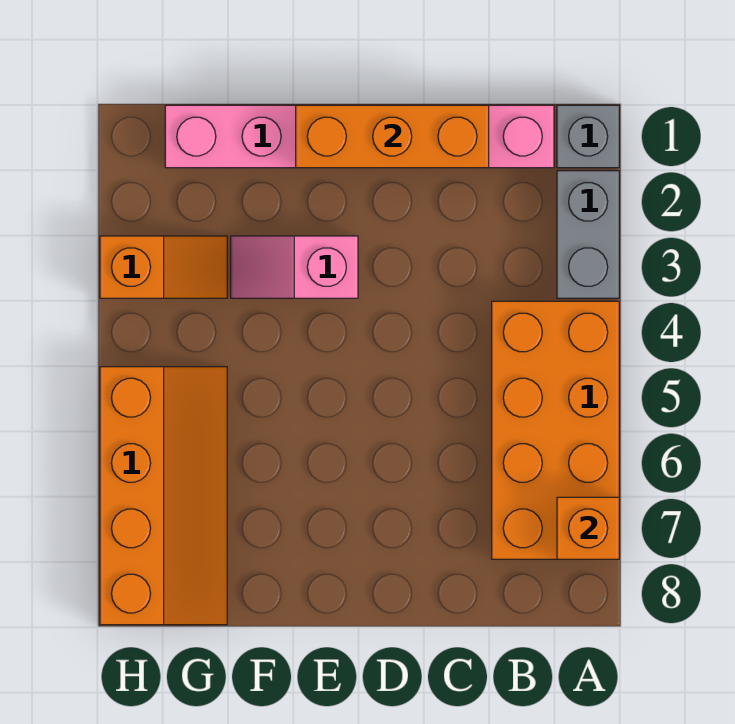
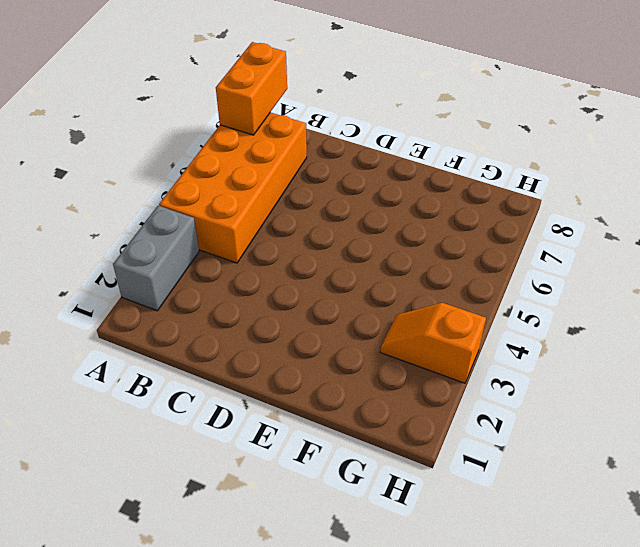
orange brick A7:A8 level 2 -> orange brick A7 level 2
none -> grey brick A1 level 1
none -> pink brick B1:G1 level 1

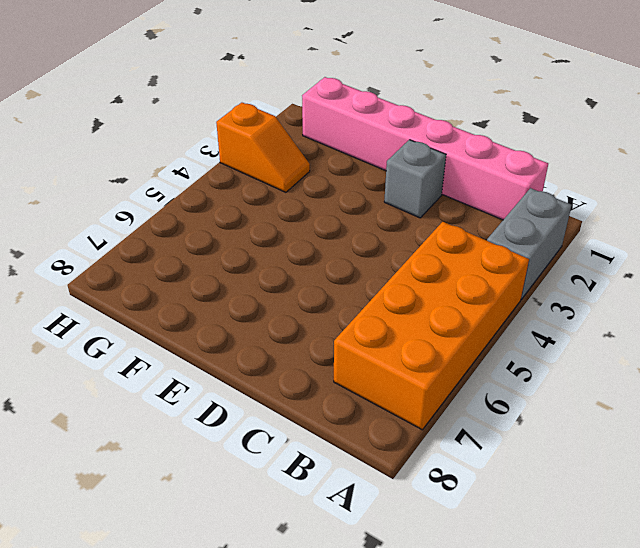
grey brick D2 level 1 -> grey brick A1 level 1
none -> pink slope E3:F3 level 1 top E
none -> orange slope G5:H8 level 1 top H

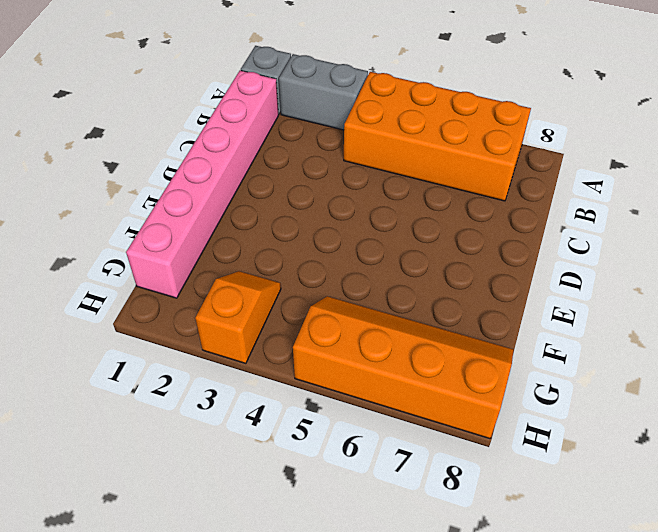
none -> pink slope E3:F3 level 1 top E
none -> orange brick A7 level 2

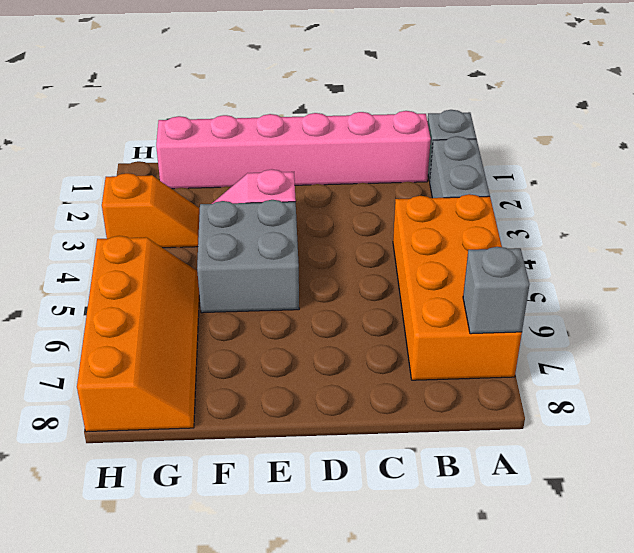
grey brick A7 level 2 -> orange brick A7 level 2
grey brick E4:F5 level 1 -> none
none -> orange brick C1:E1 level 2

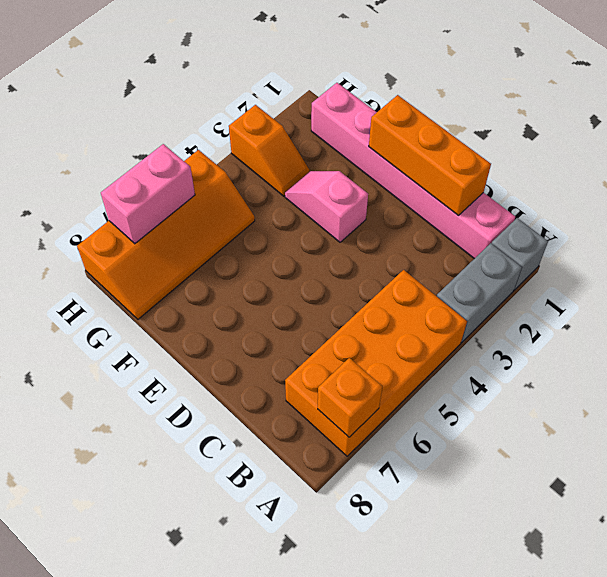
pink brick H6:H7 level 2 -> none

